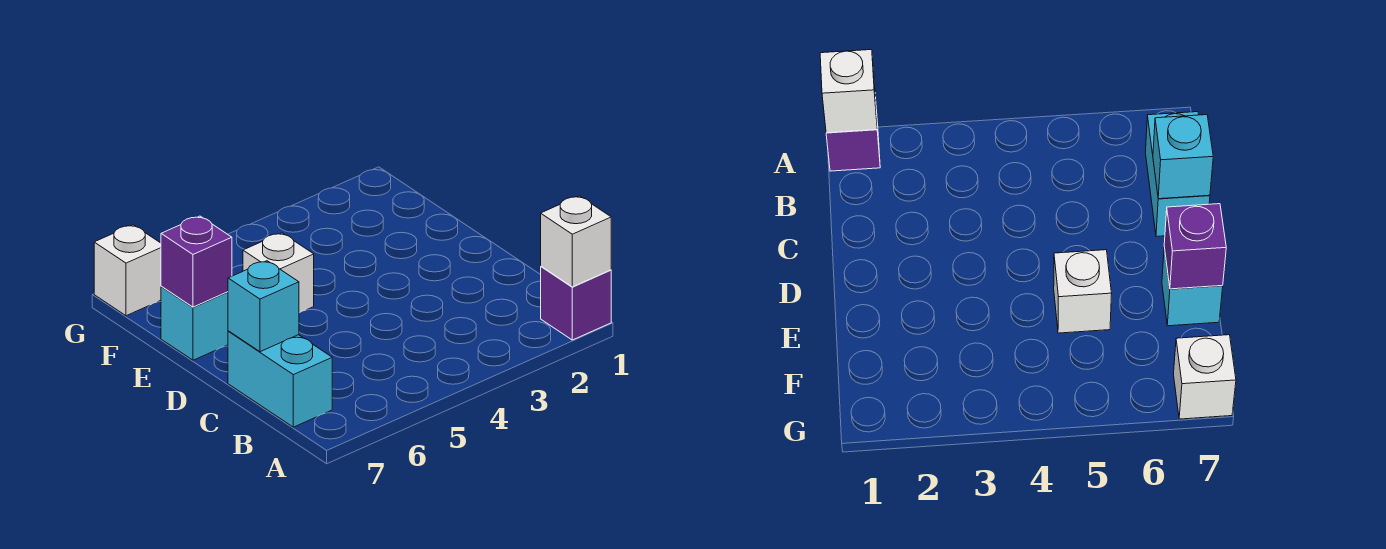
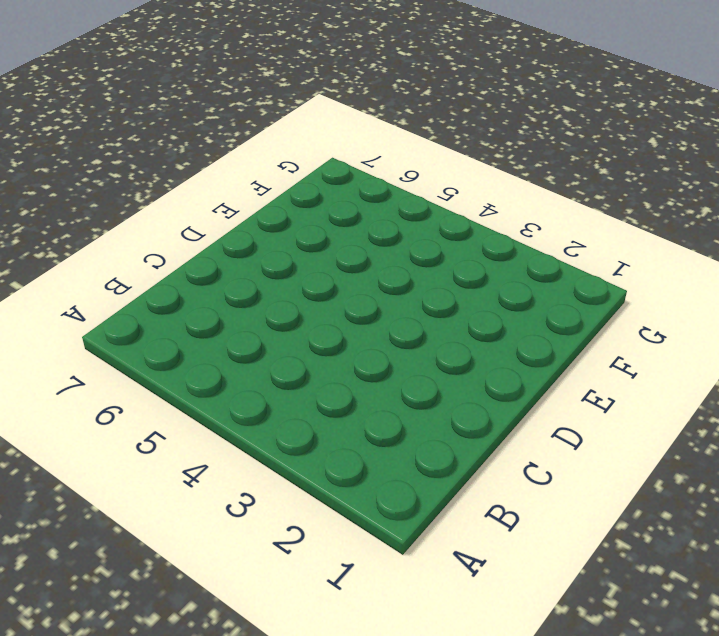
none -> purple brick A1 level 1
none -> cyan brick B7:C7 level 1

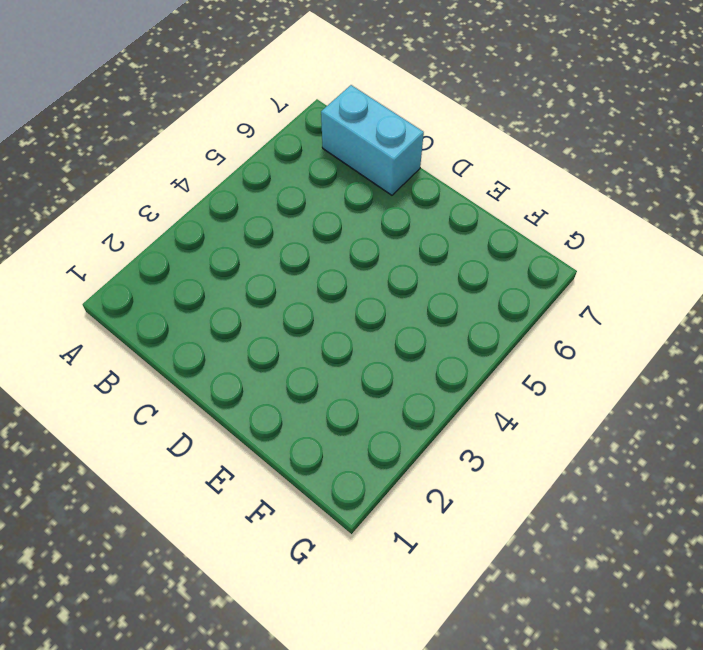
none -> purple brick A1 level 1
none -> white brick E5 level 1

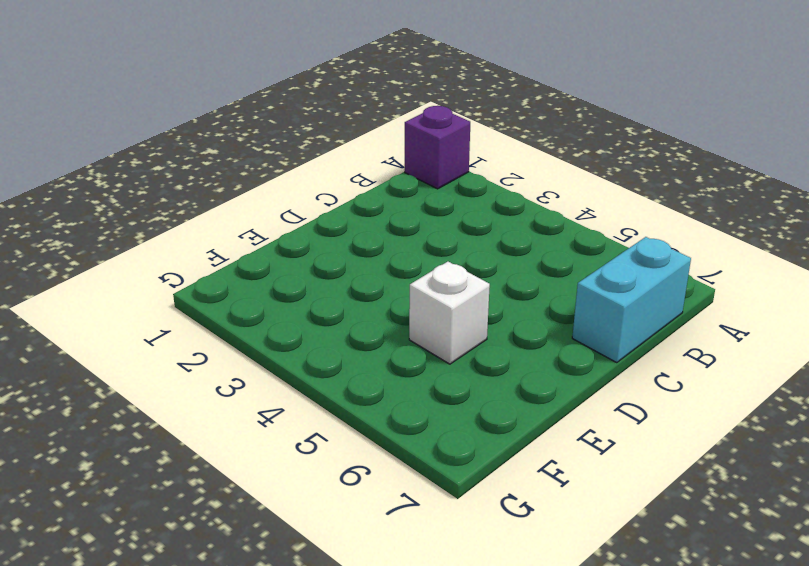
none -> cyan brick E7 level 1
none -> white brick G7 level 1

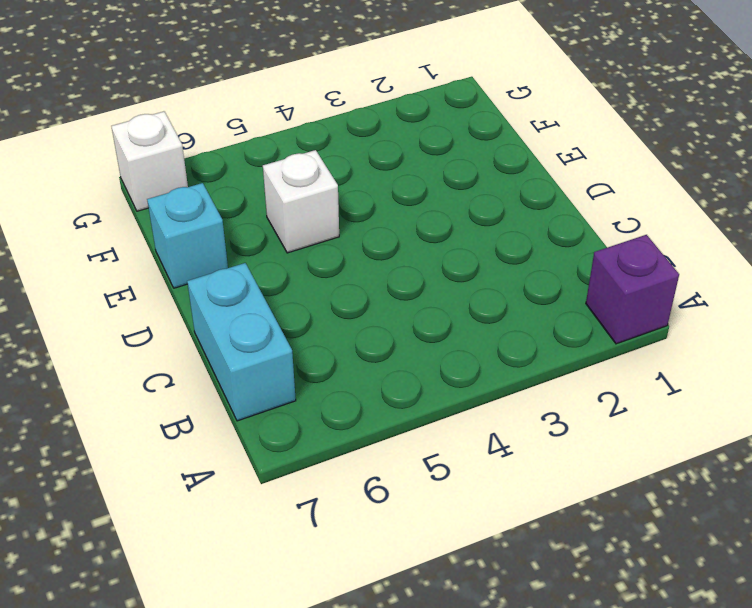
none -> white brick A1 level 2
none -> cyan brick C7 level 2

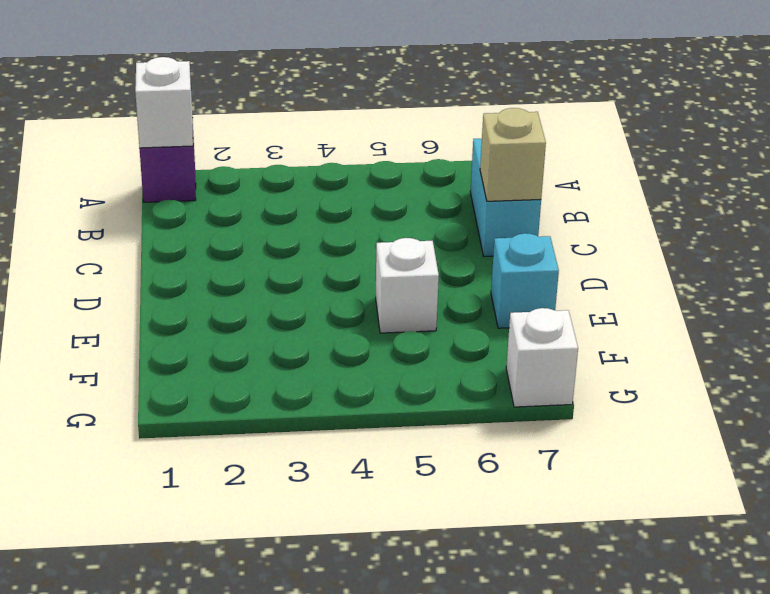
tan brick C7 level 2 -> cyan brick C7 level 2
none -> purple brick E7 level 2

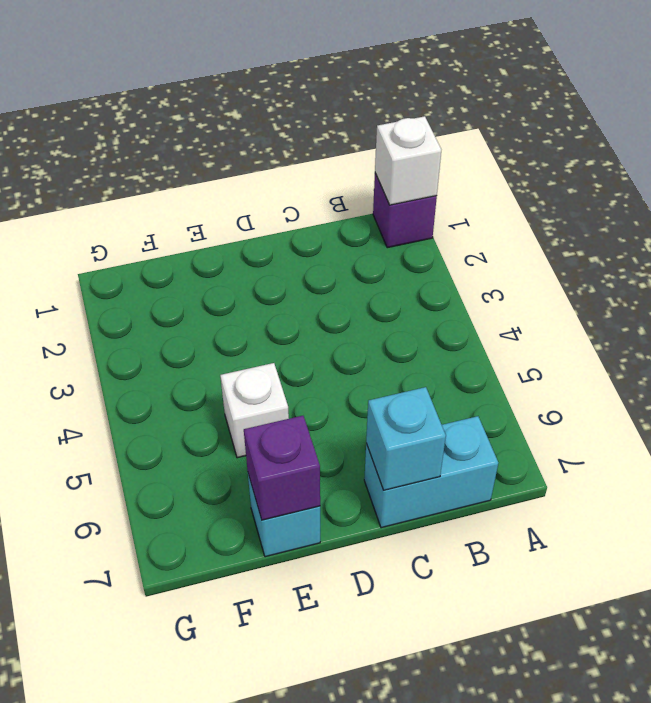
none -> white brick G7 level 1

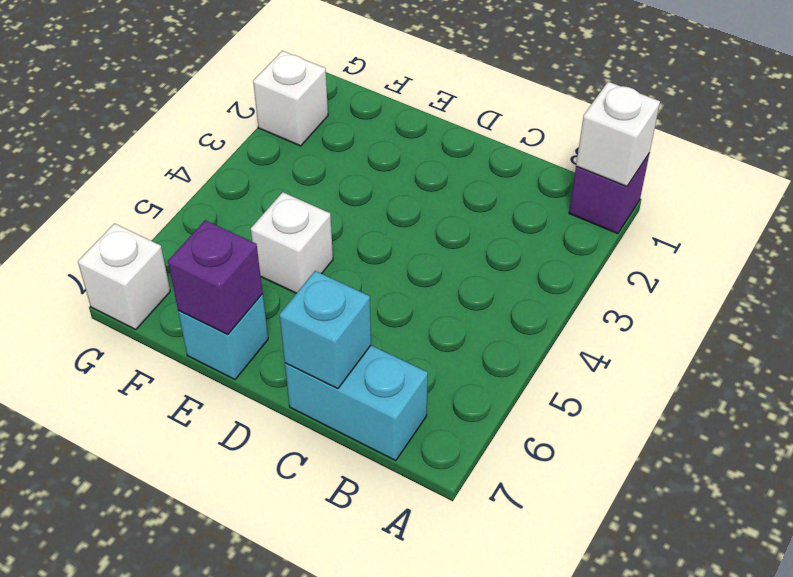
white brick G2 level 1 -> none

